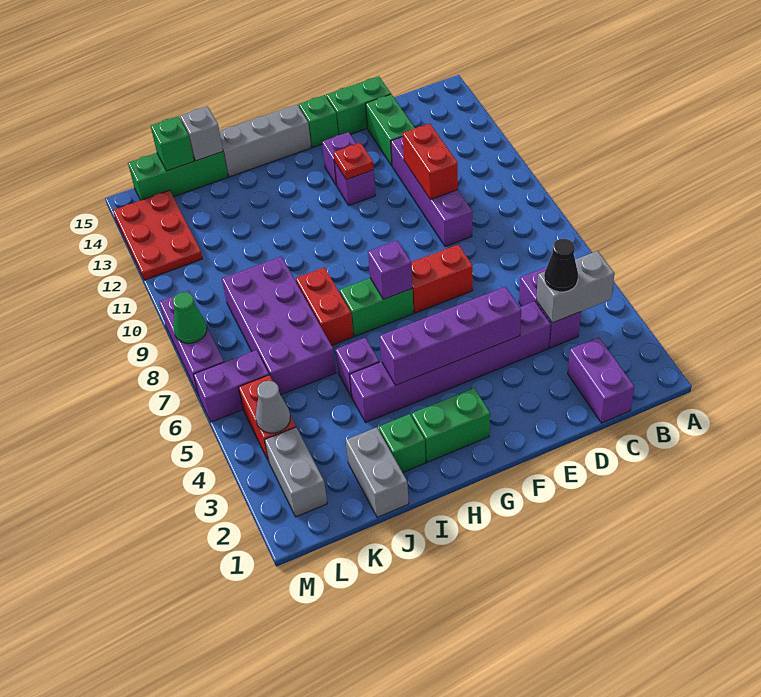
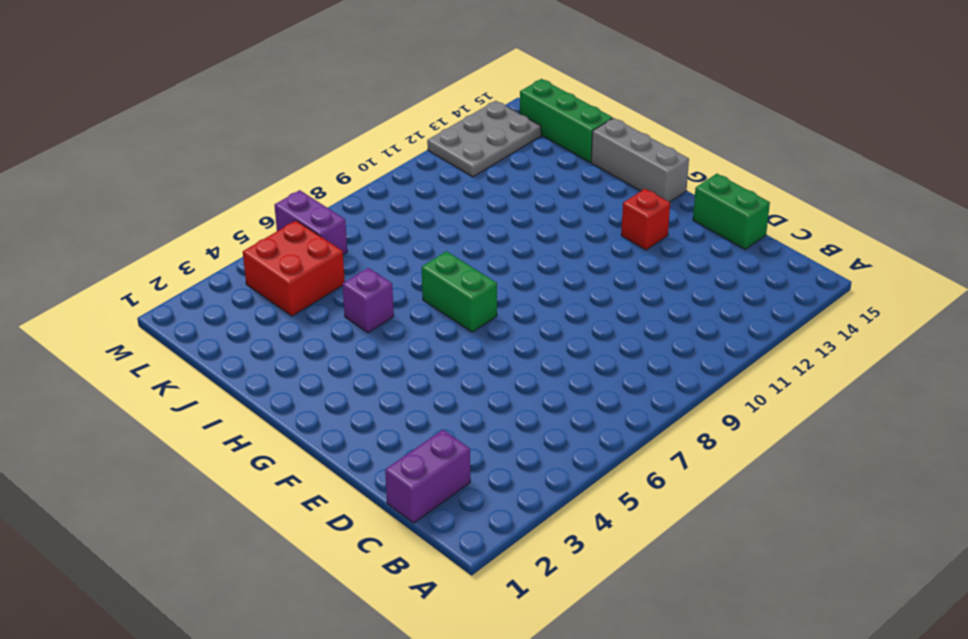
red brick F13 level 1 -> purple brick F13 level 1
red brick K4:L5 level 1 -> red brick L4:L5 level 1
grey plate L12:M14 level 1 -> red plate L12:M14 level 1
none -> purple brick C4:C5 level 1
none -> purple brick D4:I4 level 1
none -> purple brick D9:D12 level 1
none -> green brick D13:D14 level 1

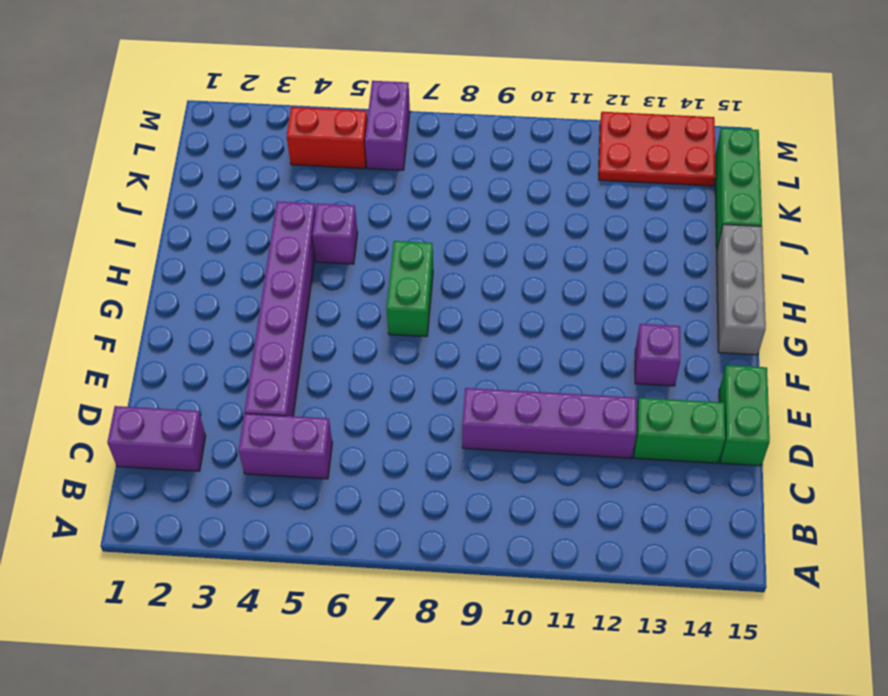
none -> red brick E7:F7 level 1
none -> purple brick F12 level 1
none -> green brick F15 level 1
none -> green brick G2:H2 level 1

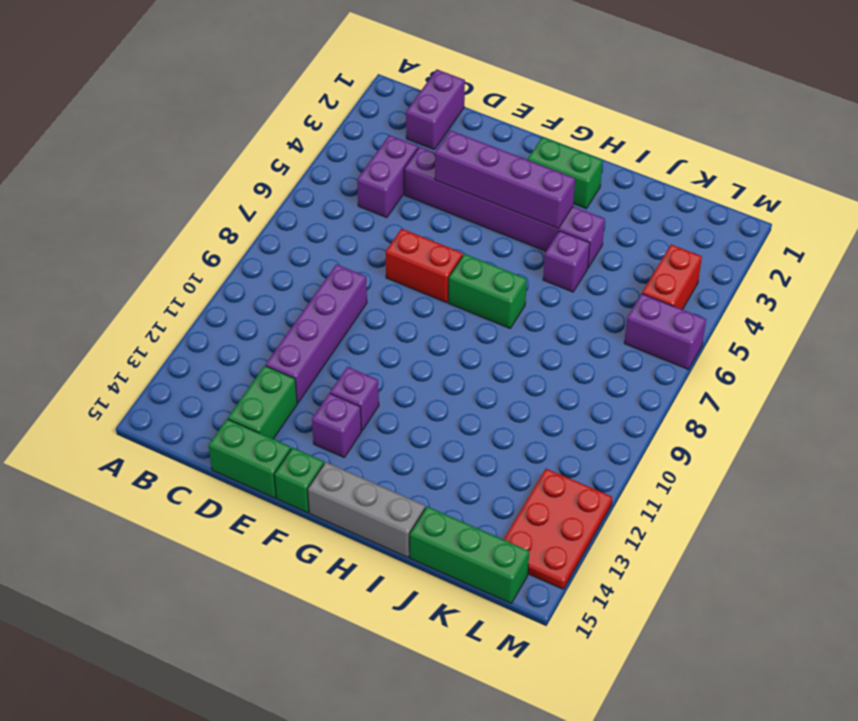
none -> green brick I2 level 1
none -> red brick I7:I8 level 1
none -> grey brick J1:J2 level 1
none -> purple brick J6:K9 level 1

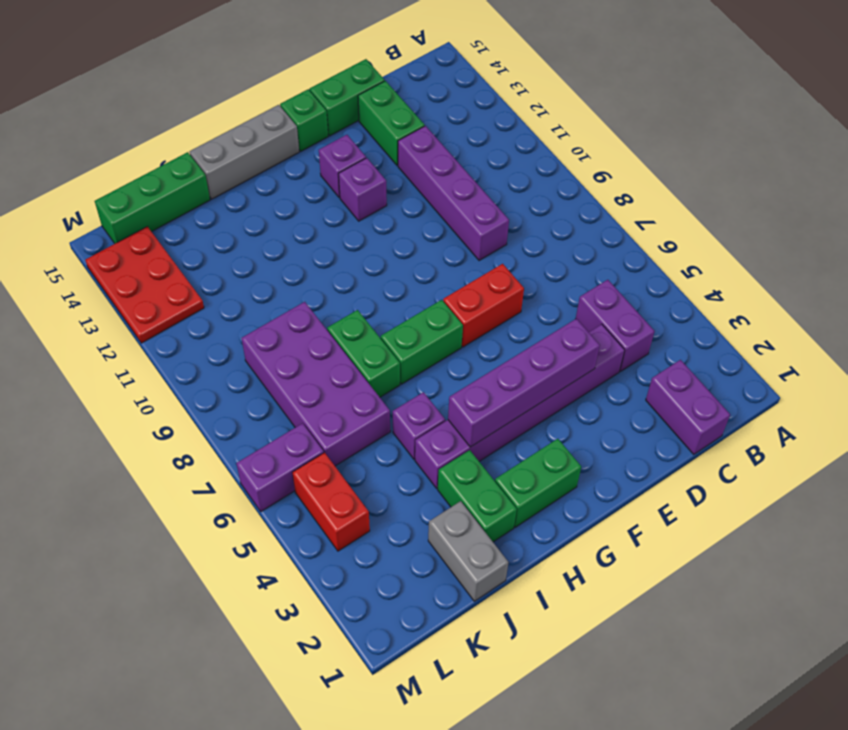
green brick I2:I3 level 1 -> green brick I2 level 1
green brick I7:I8 level 1 -> red brick I7:I8 level 1
none -> grey brick L2:L3 level 1
none -> purple brick M7:M9 level 1
none -> grey brick B4:C4 level 2
none -> red brick D10:D11 level 2

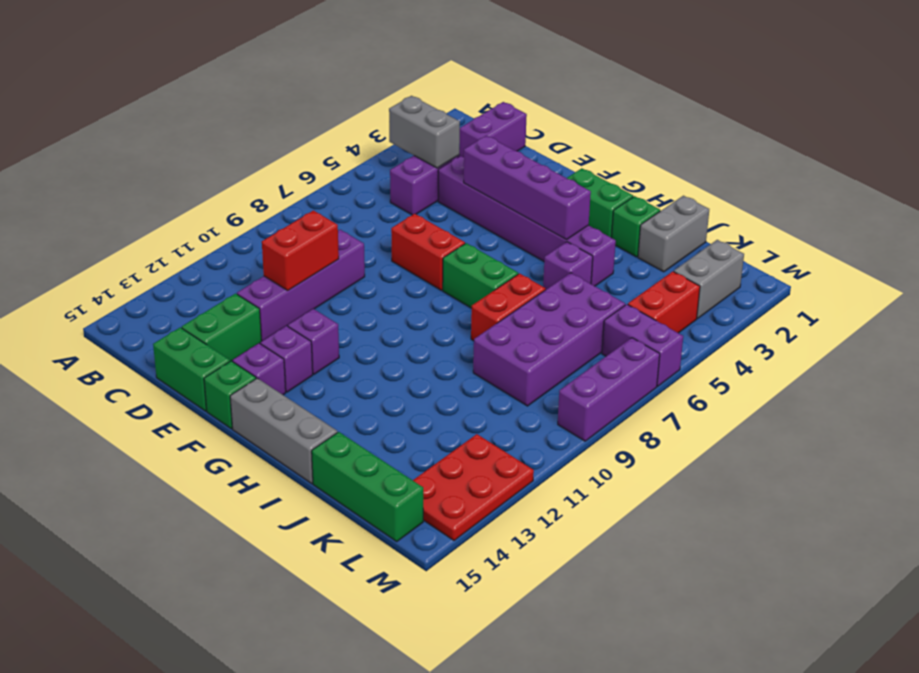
purple brick F14 level 1 -> purple brick G7 level 2
none -> red plate F12 level 2
none -> grey brick J15 level 2
none -> green brick K15 level 2
none -> grey cone L4 level 2

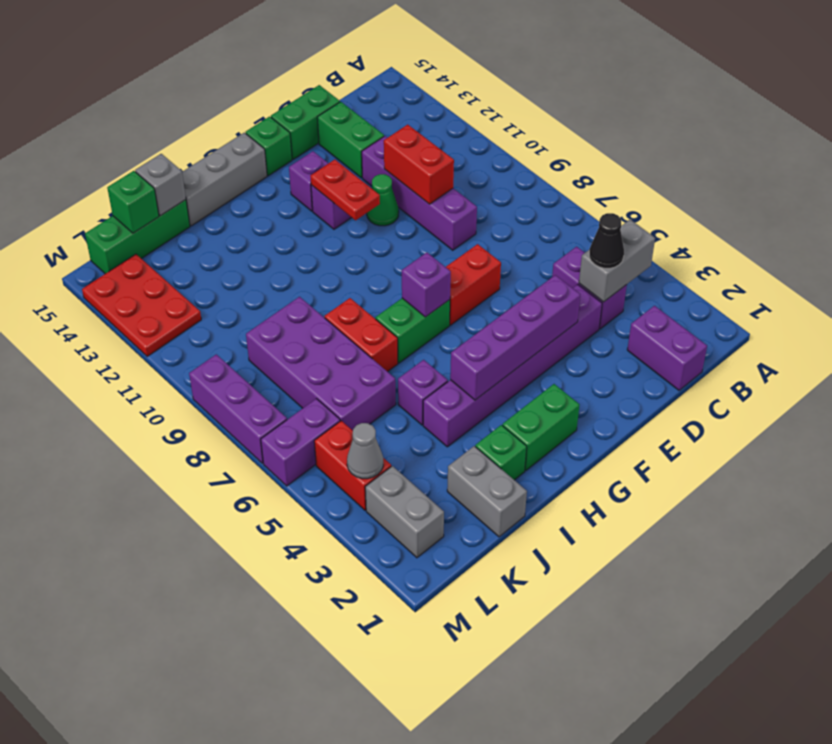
green cone E11 level 1 -> green cone M8 level 2
red plate F11:F12 level 2 -> red plate F12 level 2

